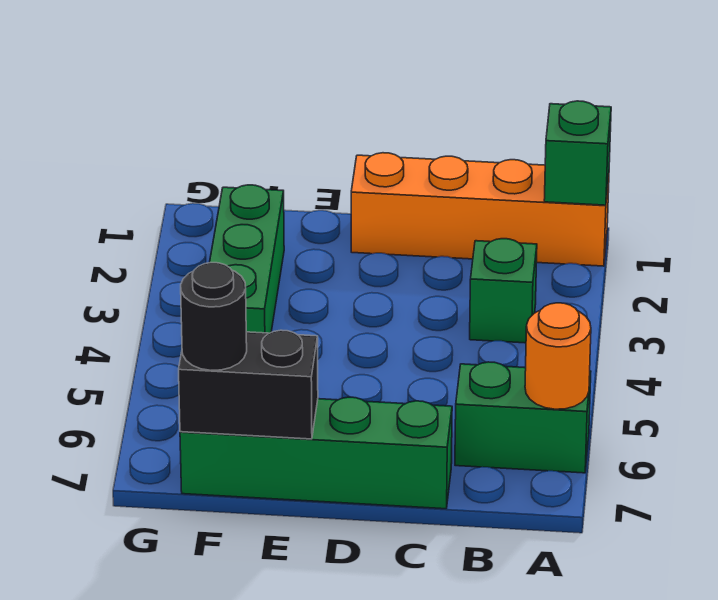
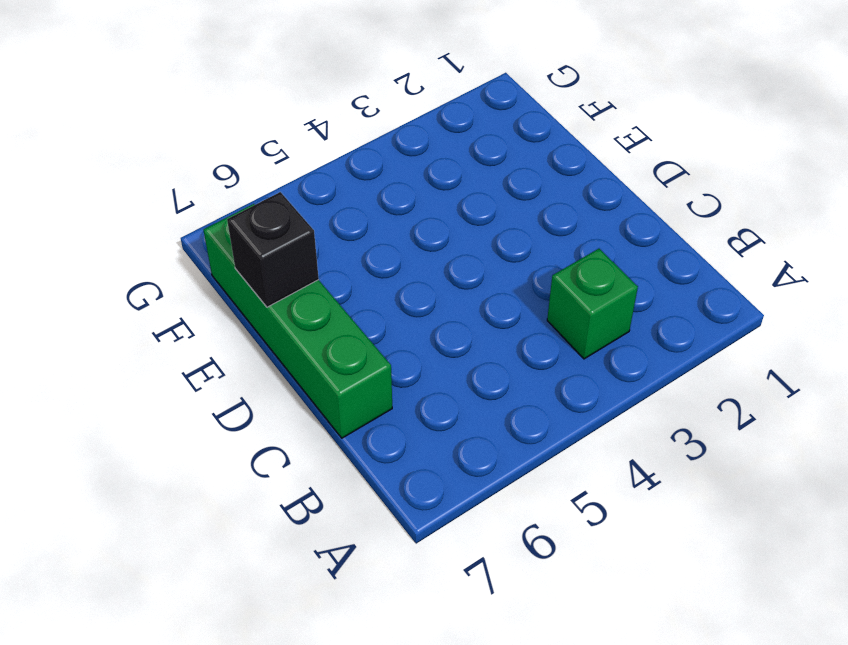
black brick E7 level 2 -> black brick E7:F7 level 2
none -> orange brick A1:D1 level 1
none -> green brick A6:B6 level 1

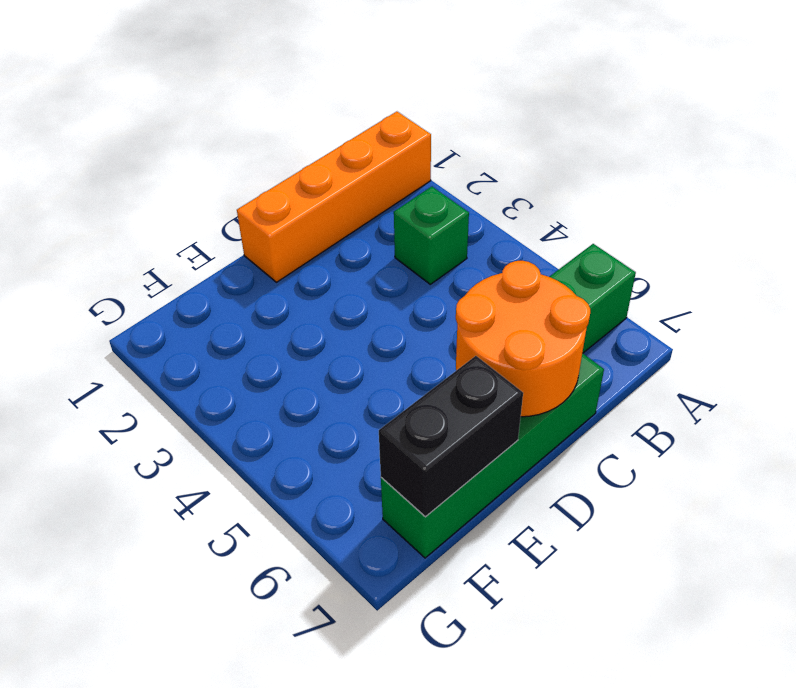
orange round brick C6:D7 level 2 -> none
none -> green brick F2:F4 level 1
none -> green brick A1 level 2

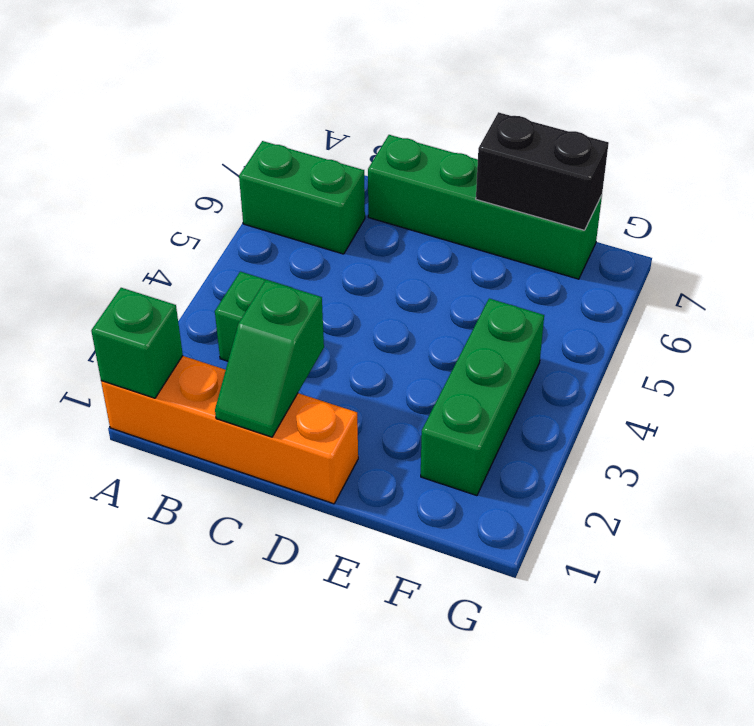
green slope C1:C2 level 2 top 2 -> none
none -> orange round brick A6 level 2
none -> black round brick F7 level 3

